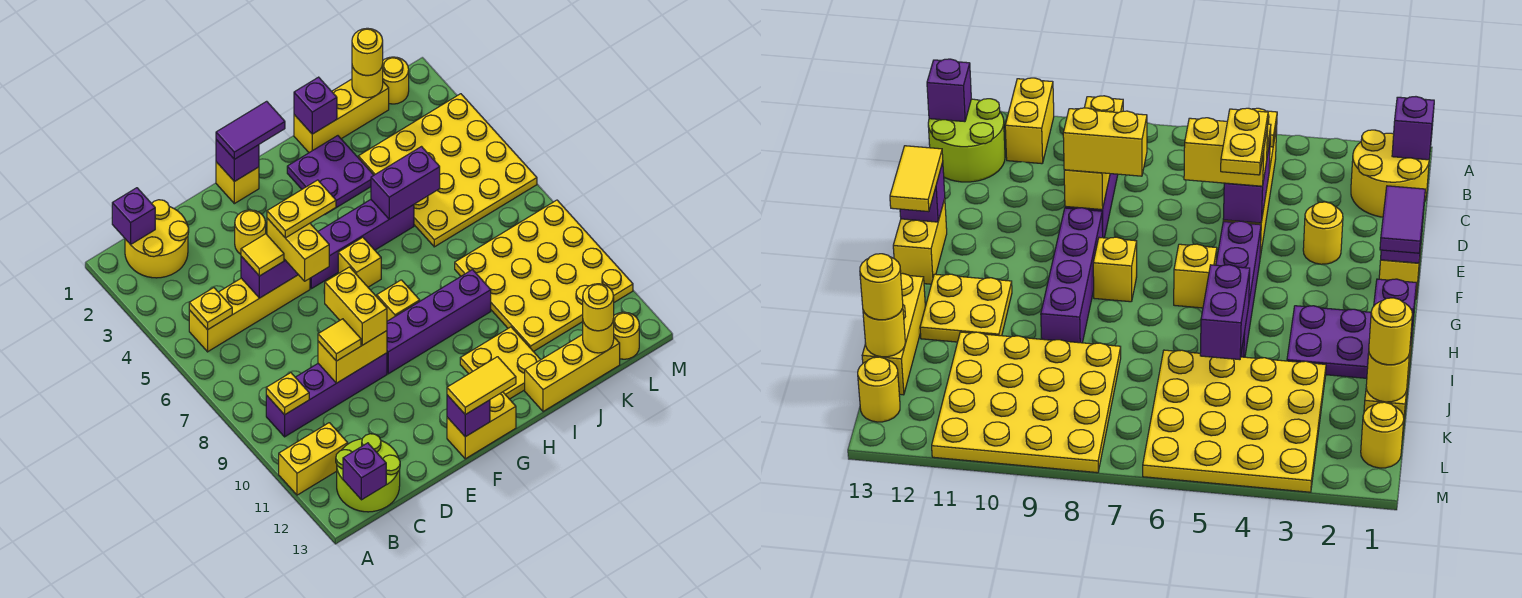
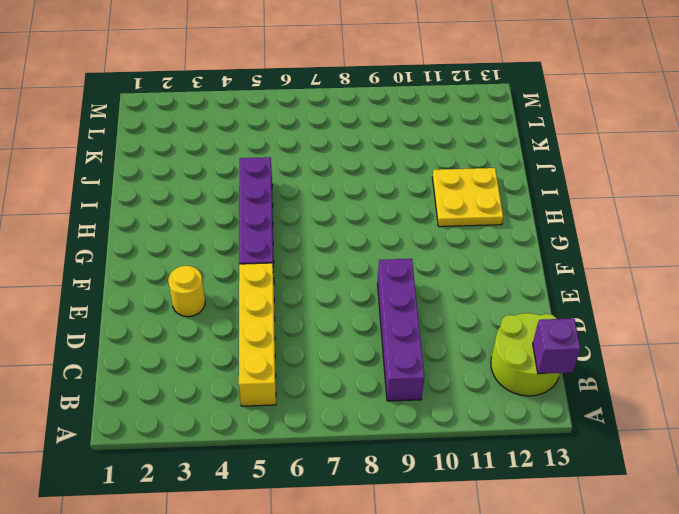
none -> yellow brick A11:B11 level 1
none -> yellow round brick B1:C2 level 1
none -> yellow brick F1 level 1
none -> purple brick F9:I9 level 1

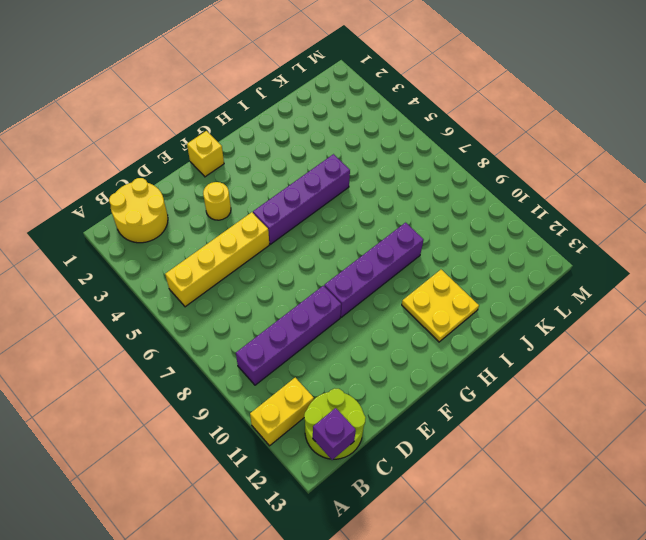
none -> yellow brick F13:G13 level 1
none -> yellow brick G6 level 1
none -> yellow brick G8 level 1
none -> purple plate H2:I3 level 1

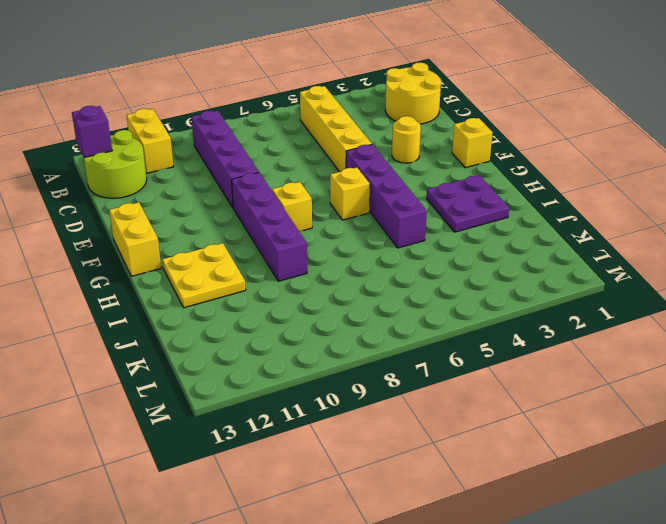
none -> yellow brick I1:K1 level 1
none -> yellow brick I13:K13 level 1
none -> yellow plate J3:M6 level 1
none -> yellow plate J8:M11 level 1

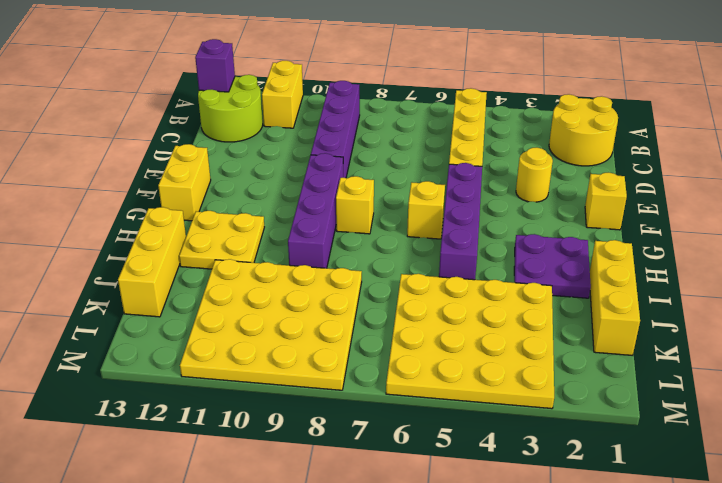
none -> yellow round brick L1 level 1
none -> yellow round brick L13 level 1
none -> purple brick B1 level 2
none -> yellow plate B5 level 2

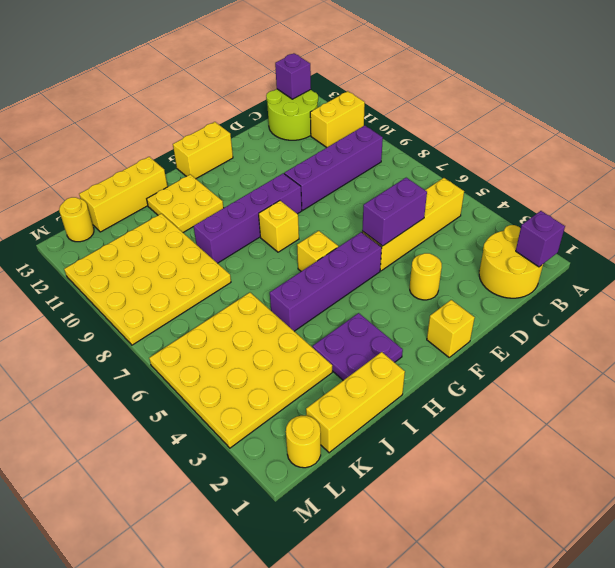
none -> yellow plate B5 level 2
none -> yellow plate B9 level 2
none -> yellow brick D9:E9 level 2
none -> purple brick F1 level 2

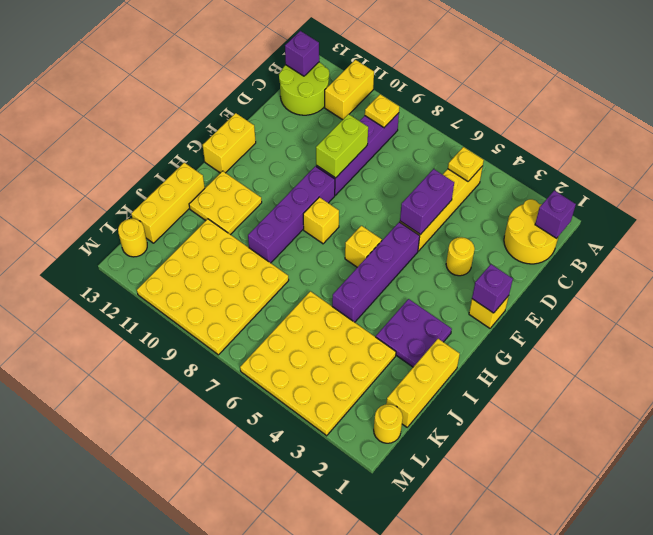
lime brick D9:E9 level 2 -> yellow brick D9:E9 level 2
none -> purple brick F13 level 2
none -> purple brick I1 level 2
none -> purple brick I5:J5 level 2
none -> yellow round brick K1 level 2

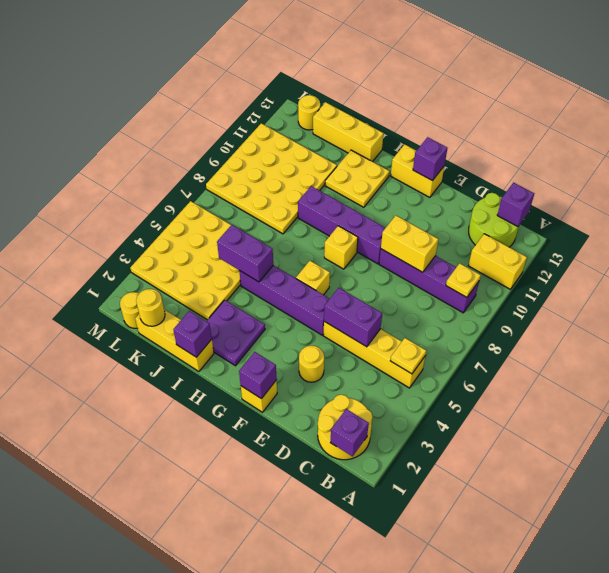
none -> yellow round brick K13 level 2
none -> yellow tile D5 level 3
none -> yellow tile D9 level 3
none -> yellow brick E5:E6 level 3

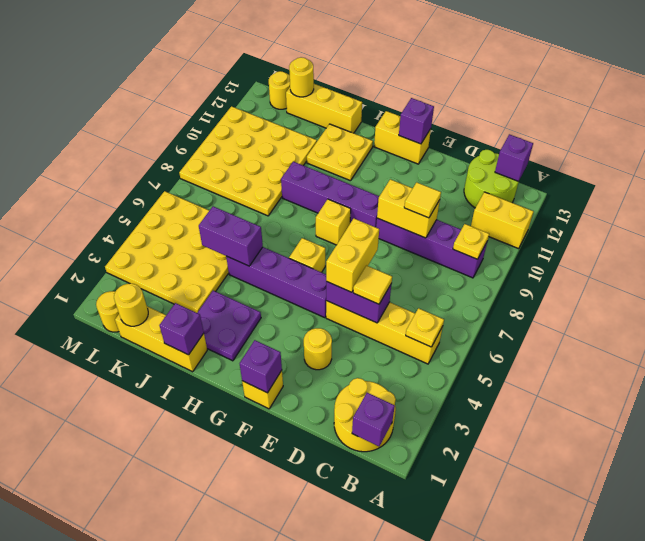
none -> yellow brick E8:E9 level 3
none -> purple tile F1:G1 level 3
none -> yellow tile F13:G13 level 3
none -> yellow round brick K1 level 3

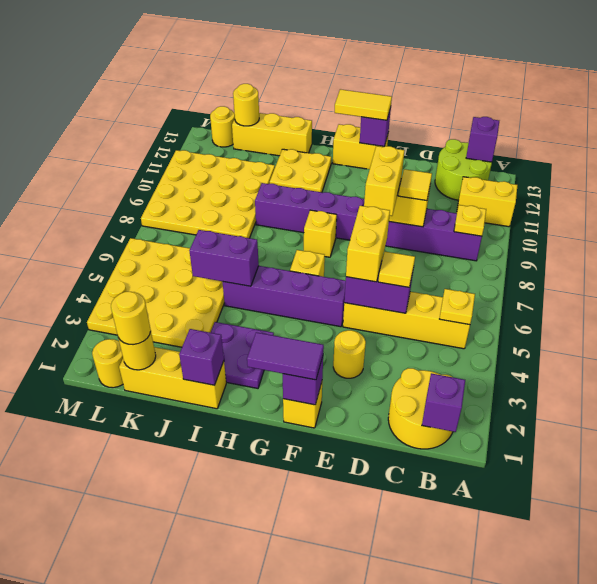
none -> yellow round brick K13 level 3
none -> yellow plate E5:F5 level 4

